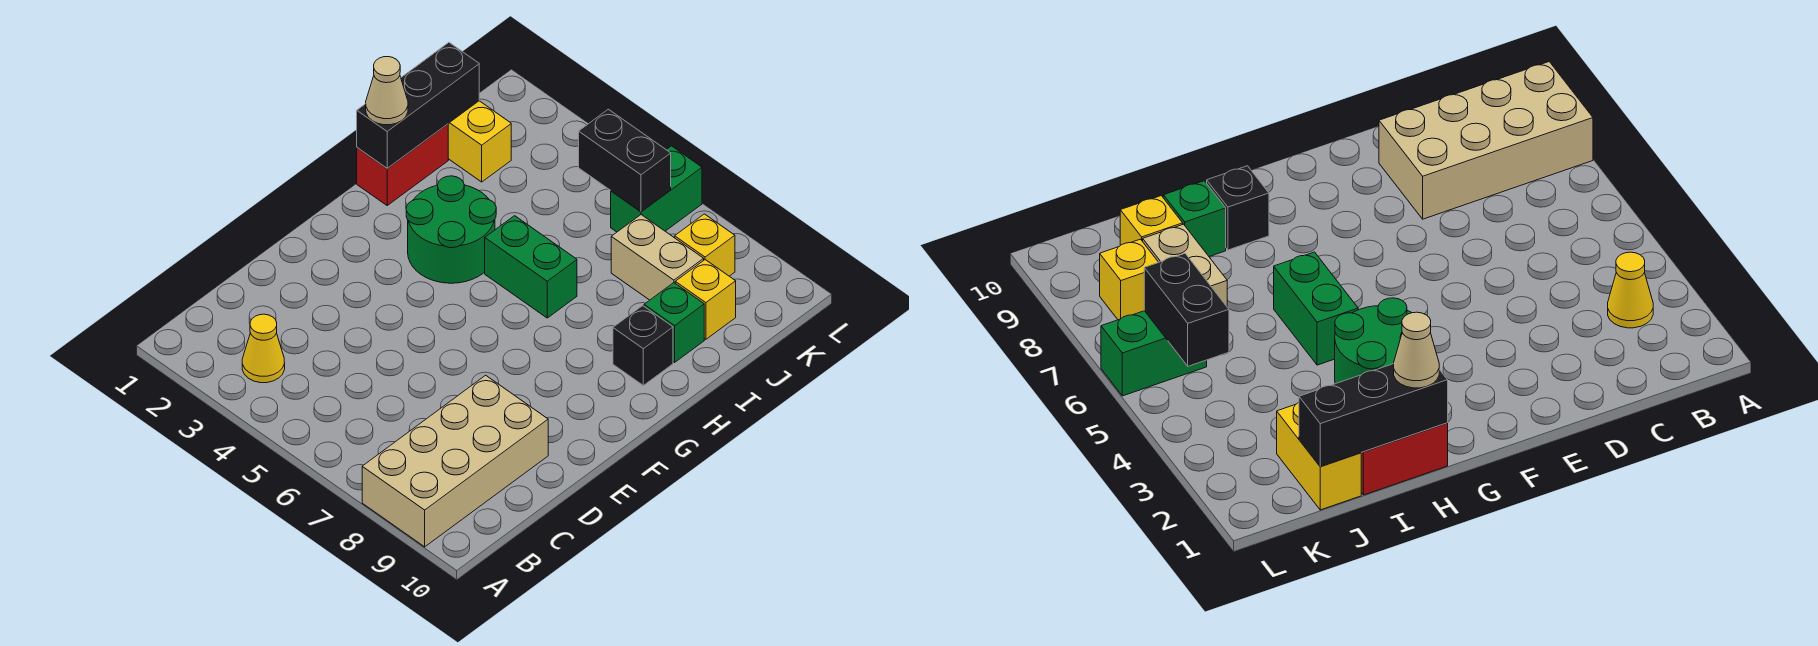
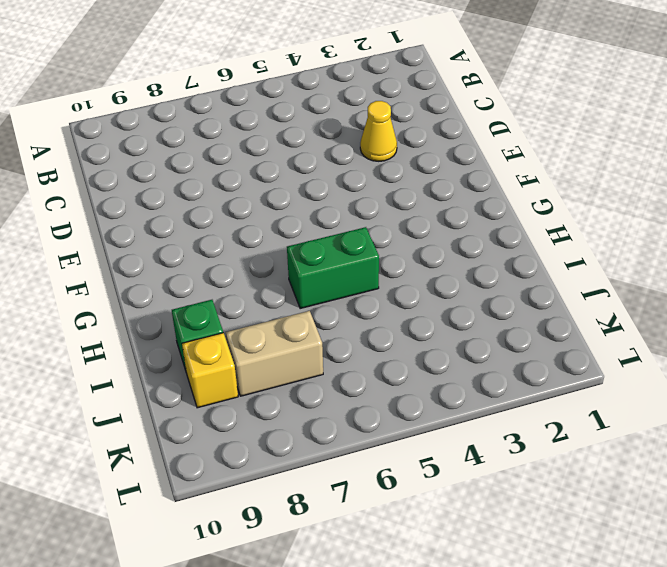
yellow cone D3 level 1 -> yellow cone B3 level 1
none -> tan brick A8:D9 level 1
none -> green round brick G3:H4 level 1
none -> red brick H1:I1 level 1

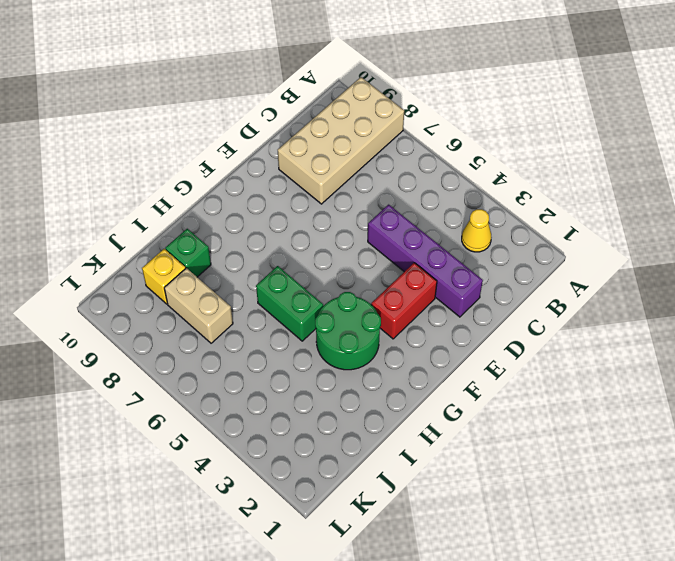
purple brick D2:D5 level 1 -> none
red brick E3:F3 level 1 -> red brick H1:I1 level 1
none -> black brick H9 level 1
none -> yellow brick J1:J2 level 1
none -> green brick K6:L6 level 1

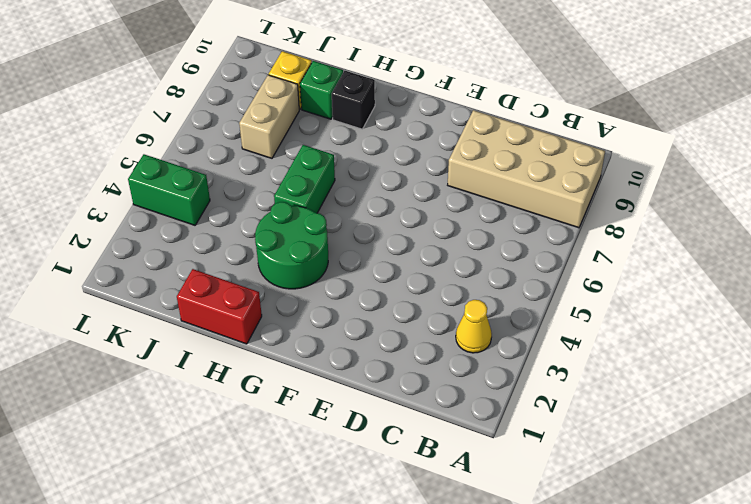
green brick K4:L4 level 1 -> green brick K6:L6 level 1
none -> yellow brick J1:J2 level 1
none -> yellow brick K8 level 1
none -> black brick H1:J1 level 2

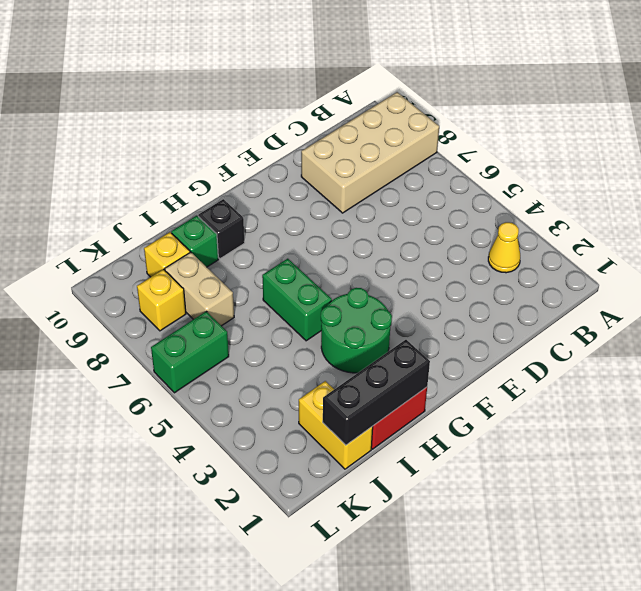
none -> black brick K5:K6 level 2
none -> tan cone H1 level 3

